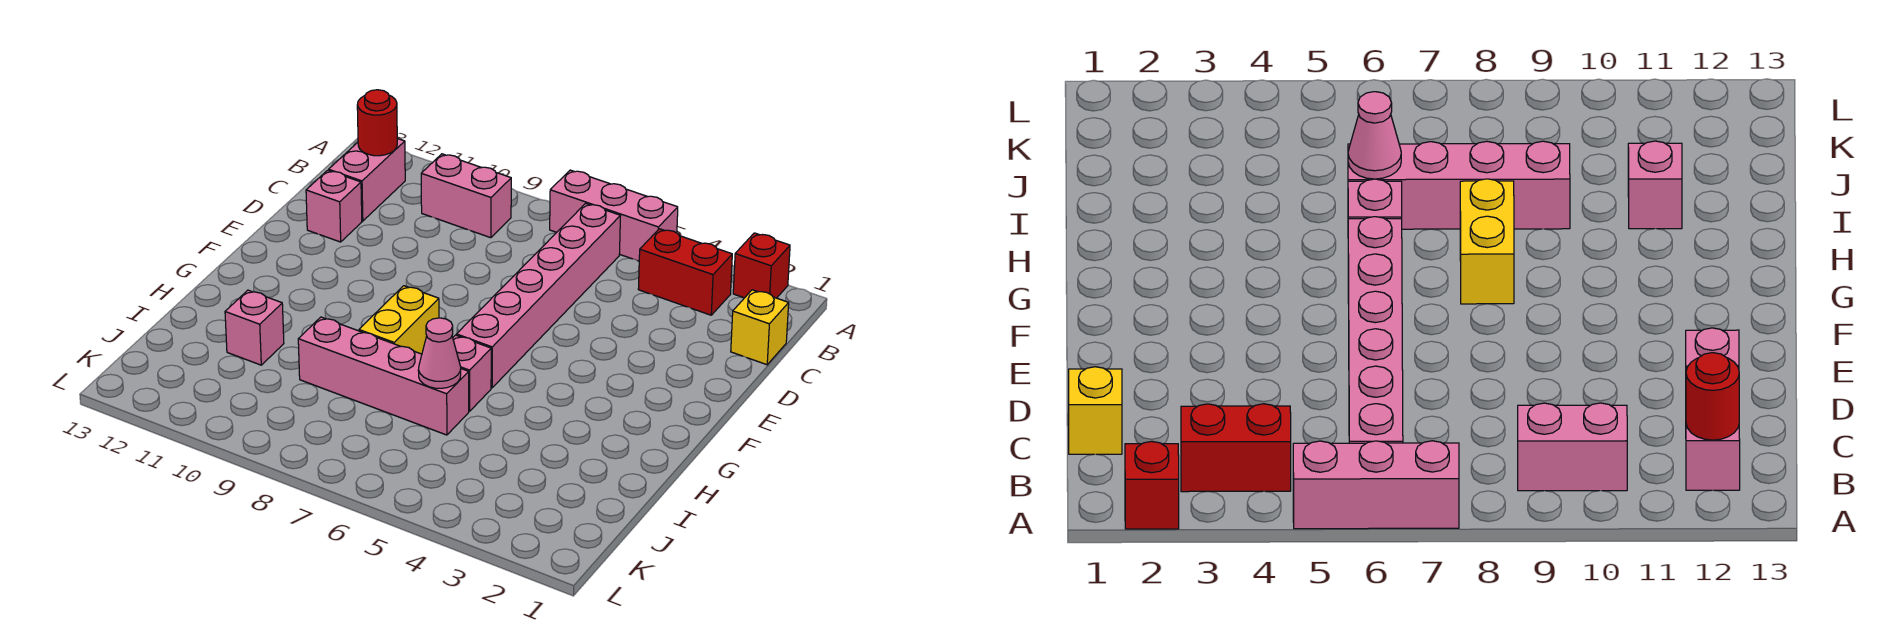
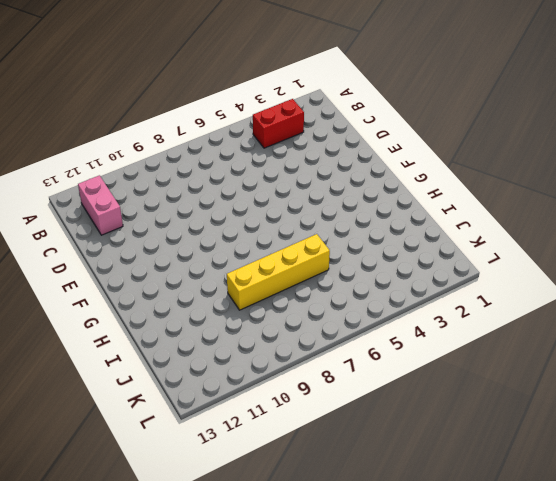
yellow brick I6:I9 level 1 -> pink brick I6:I9 level 1
none -> red brick A2 level 1
none -> pink brick A5:A7 level 1
none -> pink brick B6:G6 level 1

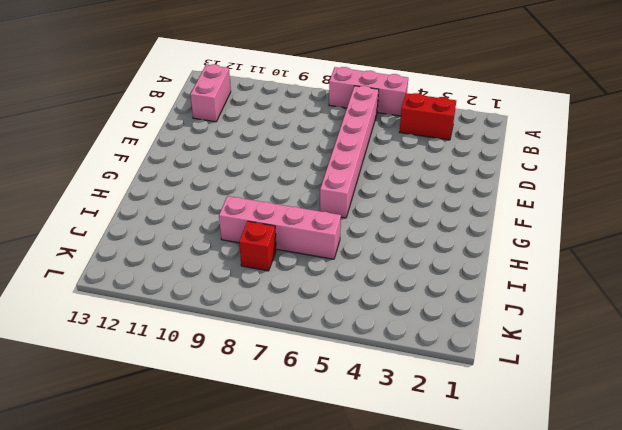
red brick J8 level 1 -> red brick A2 level 1
none -> pink brick B9:B10 level 1
none -> yellow brick C1 level 1
none -> pink brick D12 level 1

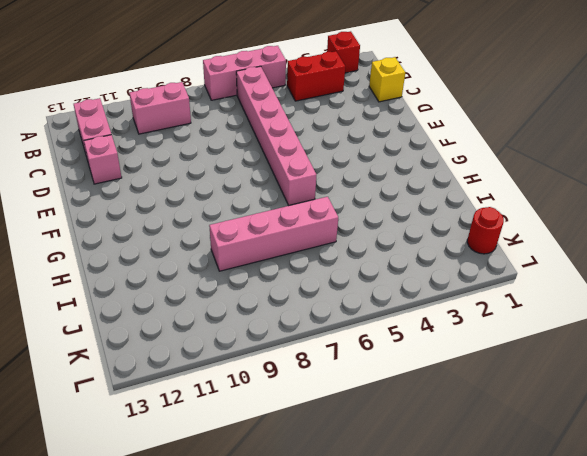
red round brick K1 level 1 -> red round brick B12 level 2
none -> yellow brick G8:H8 level 1
none -> pink brick H6 level 1
none -> pink brick I11 level 1

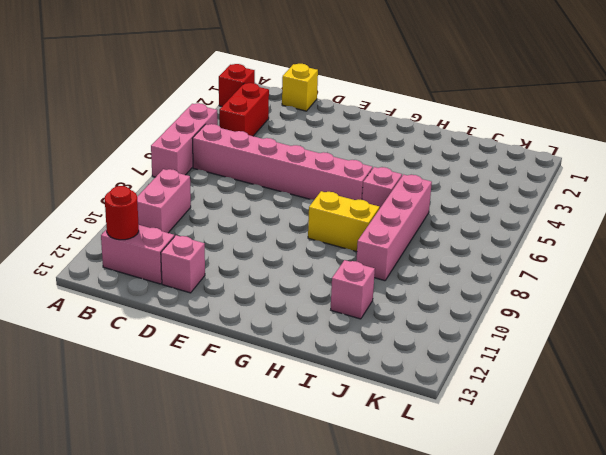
none -> pink cone I6 level 2

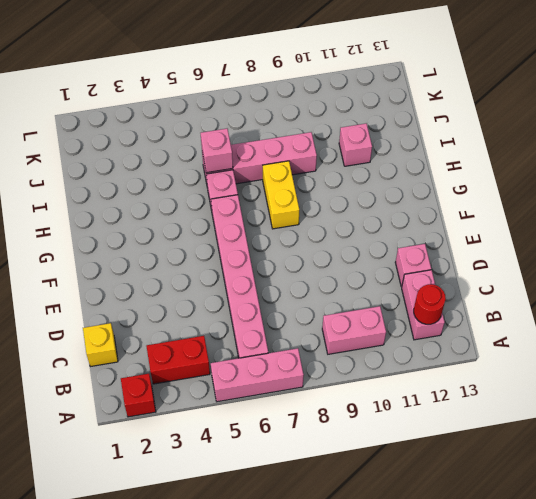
pink brick I6 level 2 -> pink cone I6 level 2

